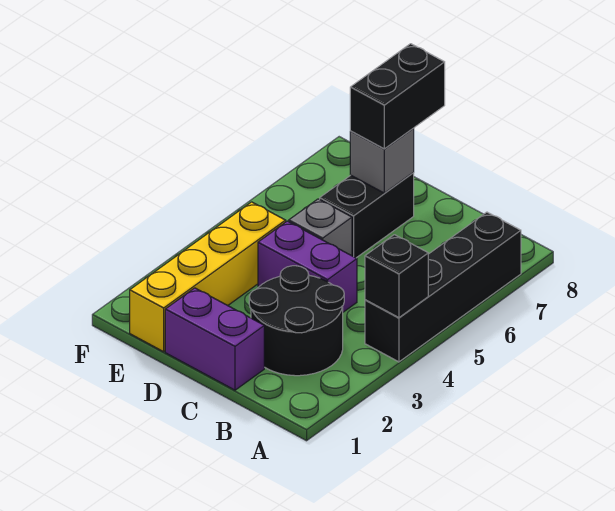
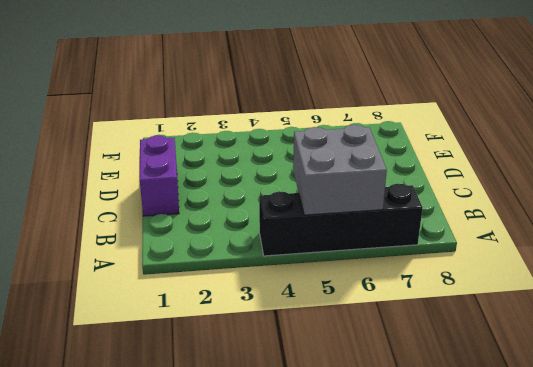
grey brick A5:B6 level 2 -> none
none -> black round brick B2:C3 level 1
none -> purple brick C4:D4 level 1

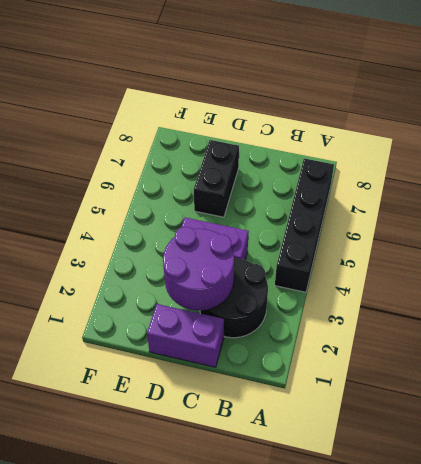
purple round brick C2:D3 level 2 -> none
none -> grey brick D5 level 1
none -> yellow brick E1:E4 level 1

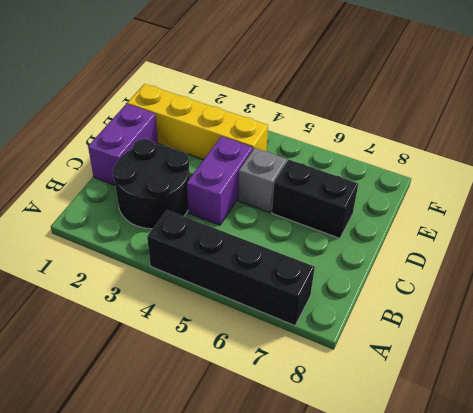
none -> black brick A4 level 2
none -> grey brick D7 level 2

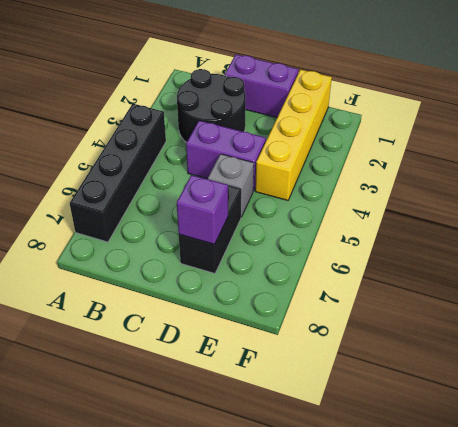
purple brick D7 level 2 -> grey brick D7 level 2
none -> black brick A4 level 2
none -> black brick D7:D8 level 3

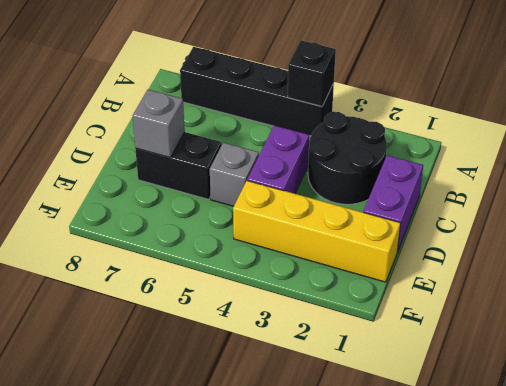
none -> black brick D7:D8 level 3

